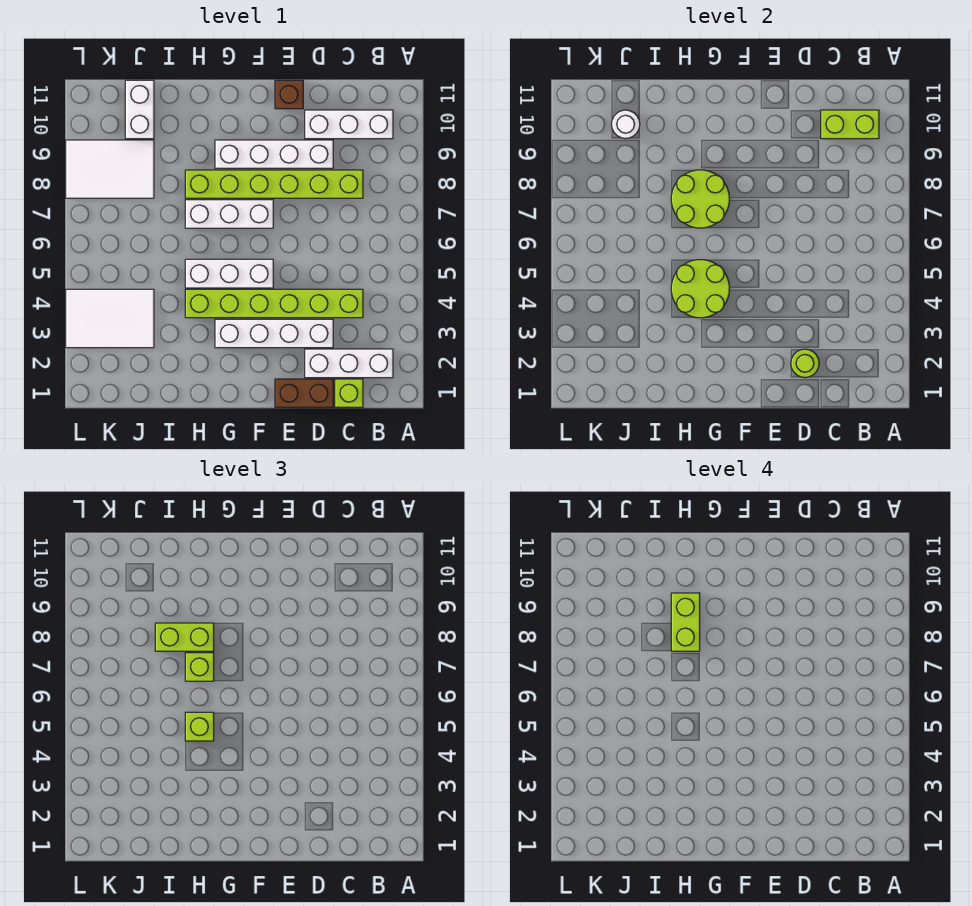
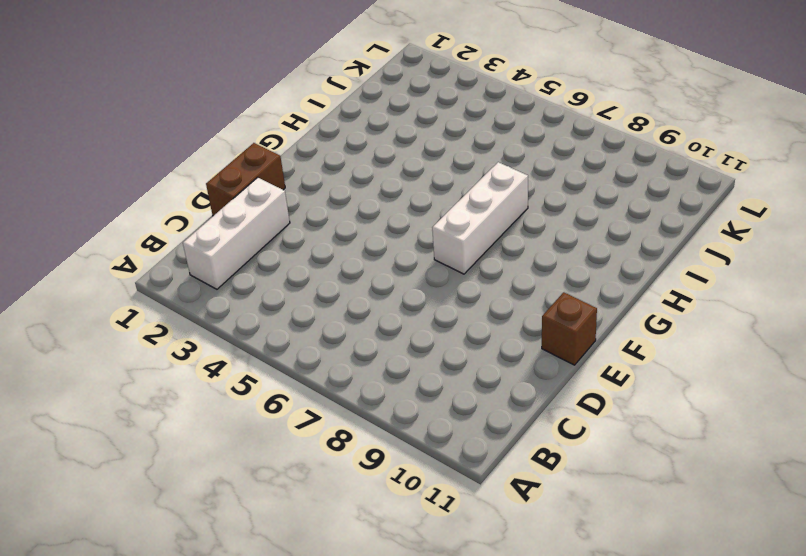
none -> white brick B10:D10 level 1
none -> lime brick C1 level 1
none -> lime brick C4:H4 level 1

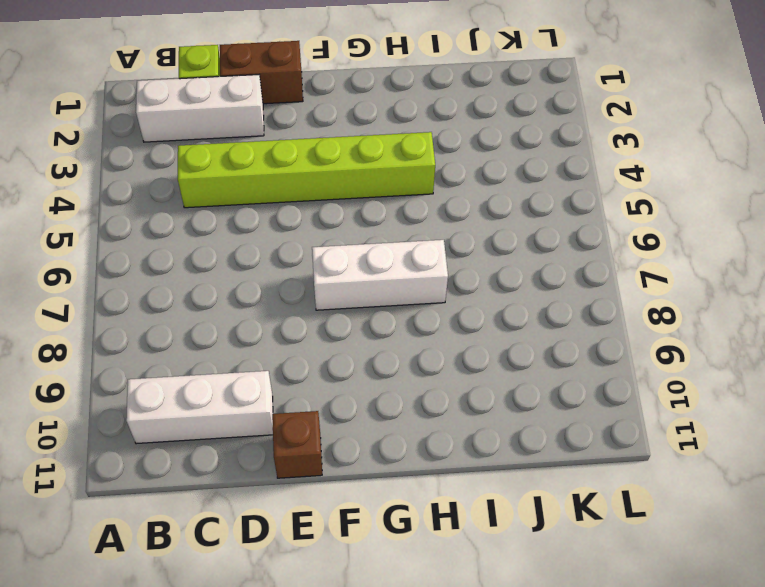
none -> lime brick C8:H8 level 1
none -> white brick D3:G3 level 1
none -> white brick D9:G9 level 1

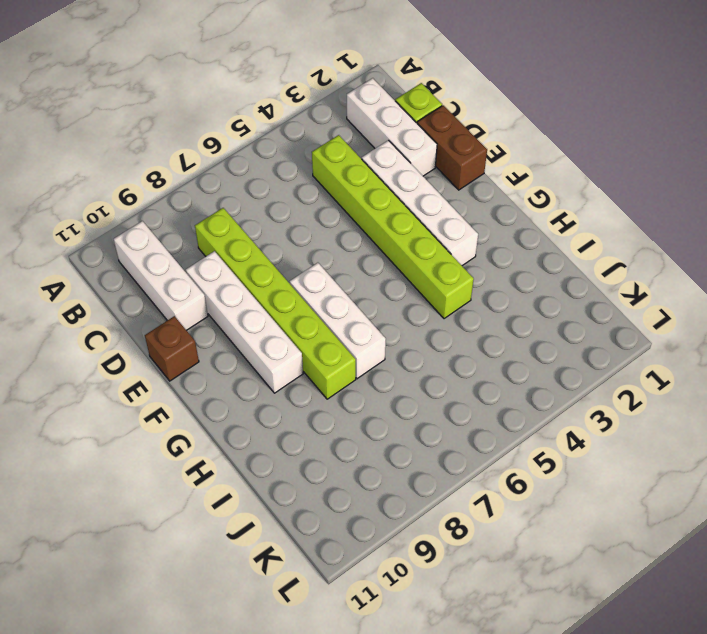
none -> white brick F5:H5 level 1
none -> white tile J3:L4 level 1
none -> white tile J8:L9 level 1

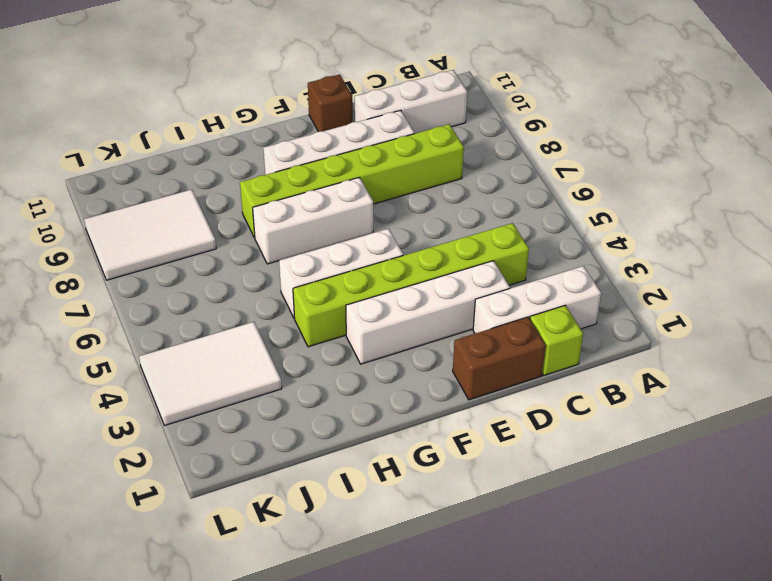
none -> white brick J10:J11 level 1
none -> lime brick B10:C10 level 2
none -> lime round brick D2 level 2

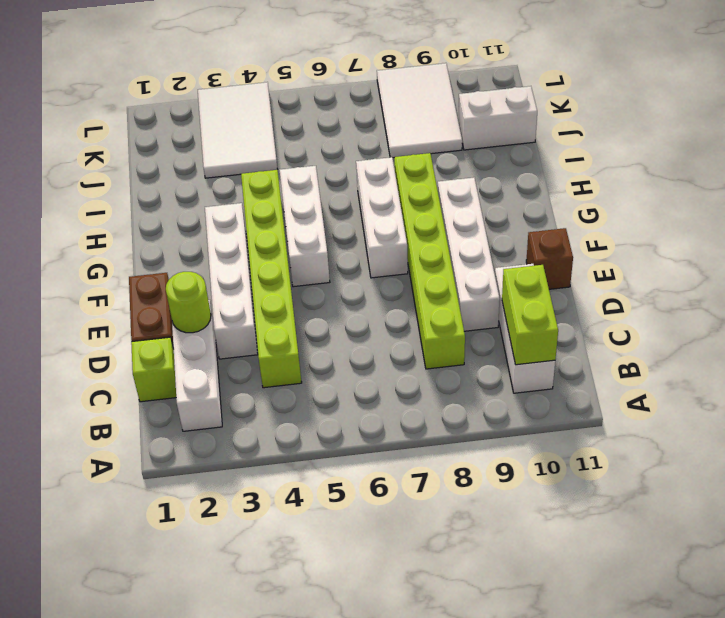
none -> lime round brick G4:H5 level 2
none -> lime round brick G7:H8 level 2
none -> white round brick J10 level 2

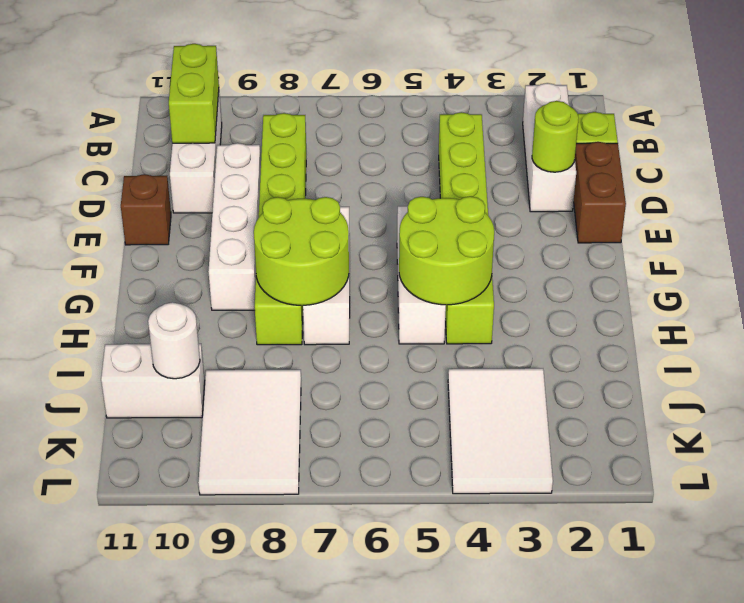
none -> white brick D3:G3 level 1
none -> lime brick H5 level 3
none -> lime brick H7 level 3

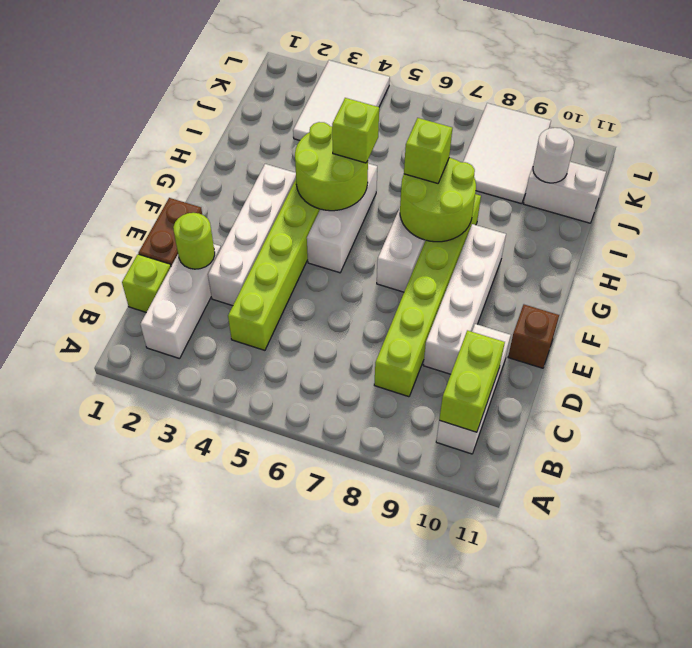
none -> lime brick H8:I8 level 3
none -> lime brick H8:H9 level 4

